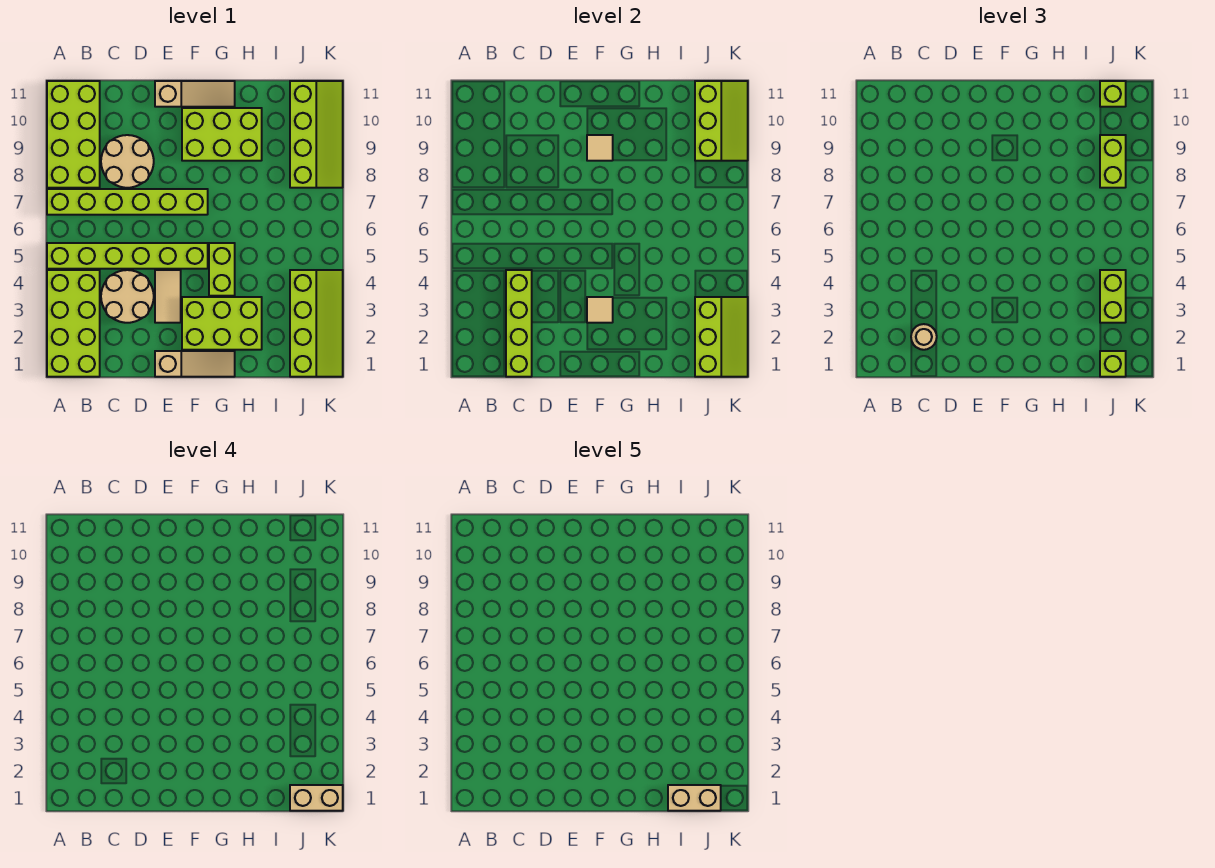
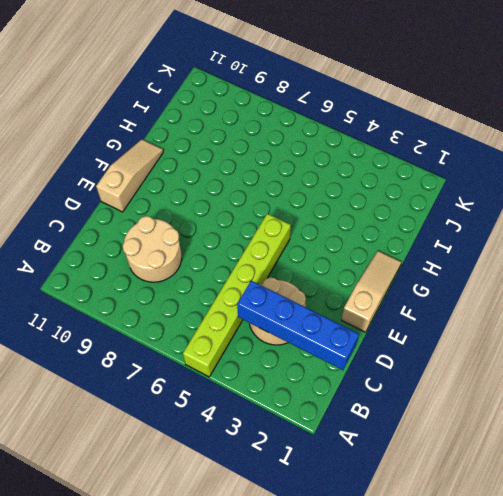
blue brick C1:C4 level 2 -> lime brick C1:C4 level 2
none -> lime brick A1:B4 level 1
none -> lime brick A7:F7 level 1
none -> lime brick A8:B11 level 1

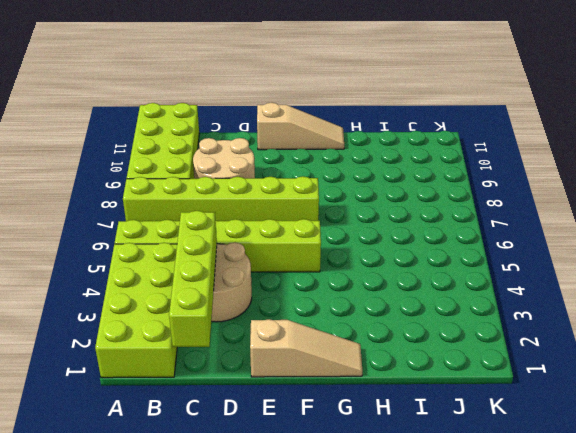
none -> tan tile E3:E4 level 1
none -> lime brick F2:H3 level 1
none -> lime brick F9:H10 level 1

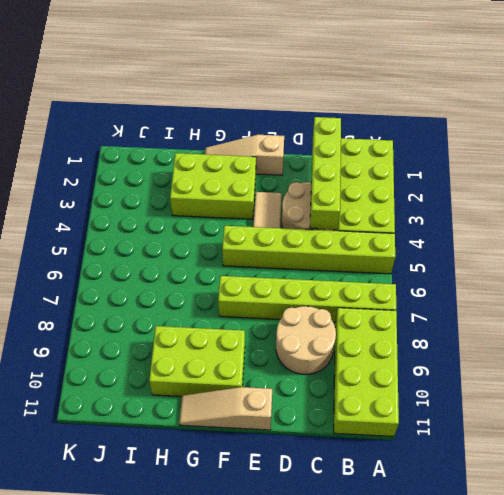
none -> lime brick G4:G5 level 1
none -> lime slope J1:K4 level 1 top J
none -> lime slope J8:K11 level 1 top J

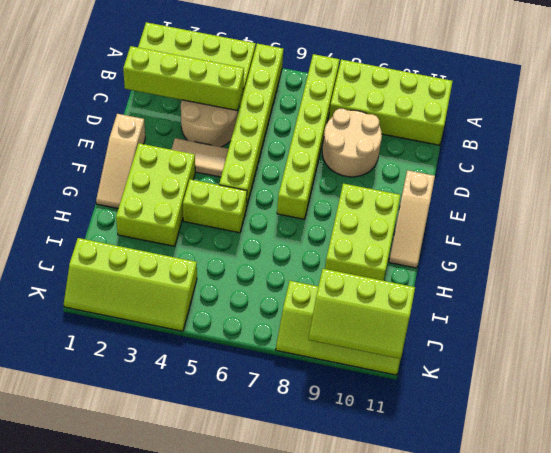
none -> tan tile F3 level 2
none -> tan tile F9 level 2
none -> lime slope J1:K3 level 2 top J

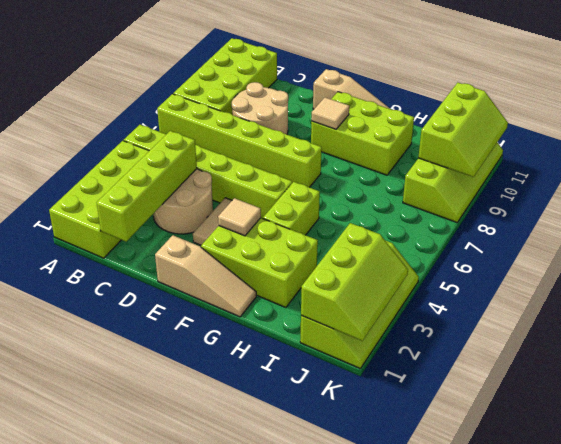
none -> tan round brick C2 level 3
none -> lime brick J1 level 3
none -> lime brick J3:J4 level 3

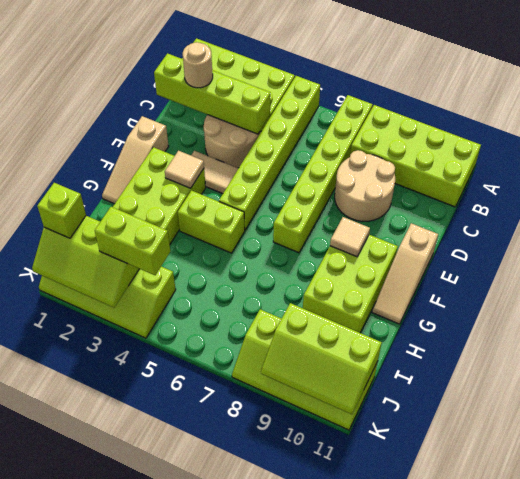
none -> lime brick J8:J9 level 3
none -> lime brick J11 level 3
none -> tan brick J1:K1 level 4

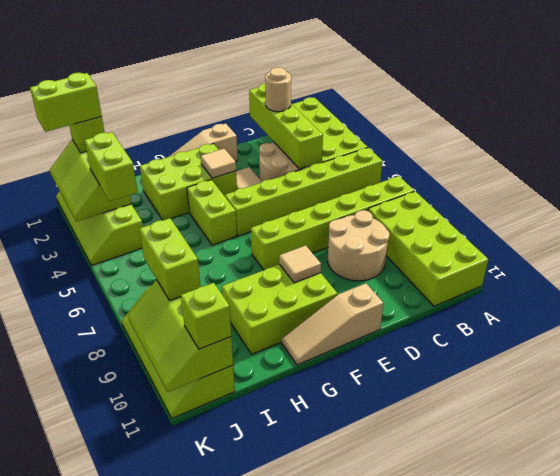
lime brick J1:K1 level 4 -> tan brick J1:K1 level 4
none -> tan brick I1:J1 level 5

